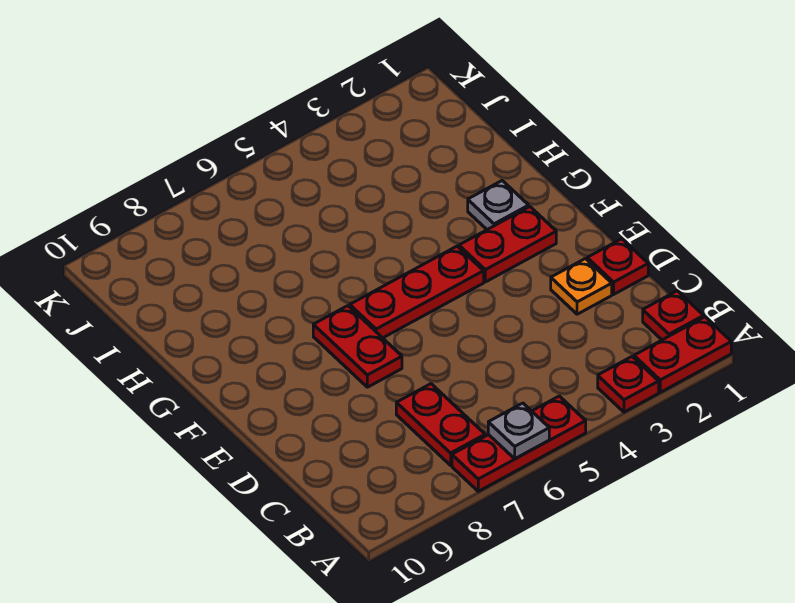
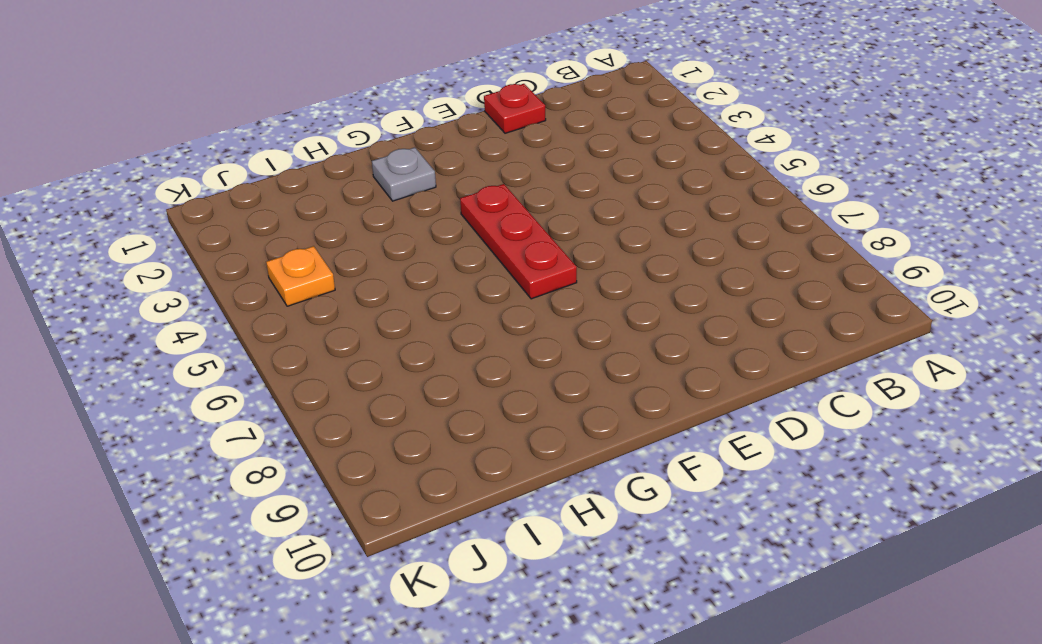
orange plate J4 level 1 -> orange plate D2 level 1
none -> red plate A1:A2 level 1
none -> red plate A3 level 1
none -> red plate A5:A7 level 1

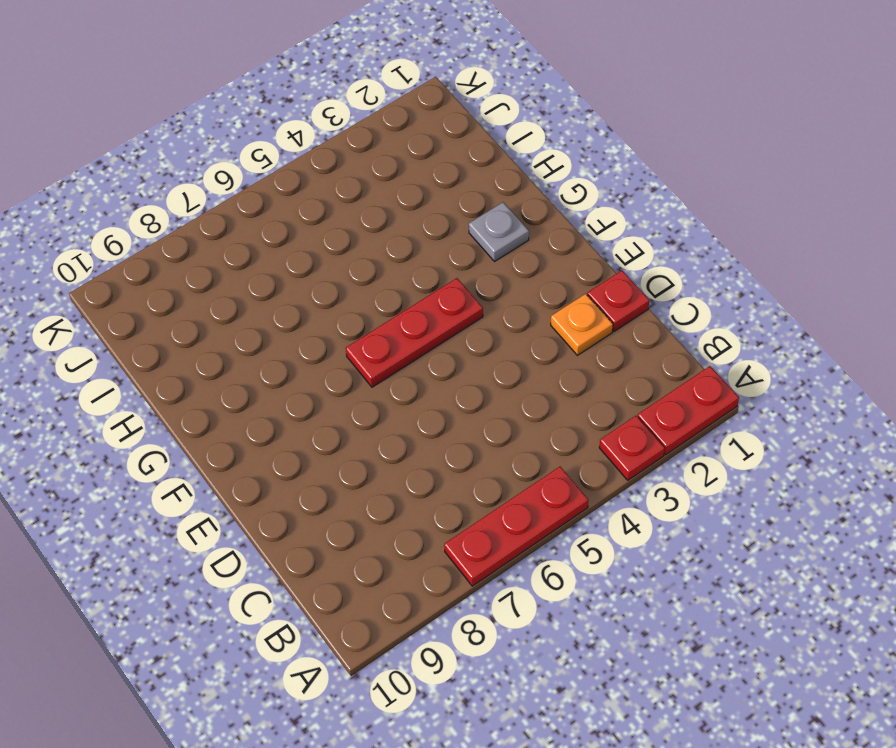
none -> red plate B1 level 1
none -> red plate B7:C7 level 1
none -> red plate E7:F7 level 1

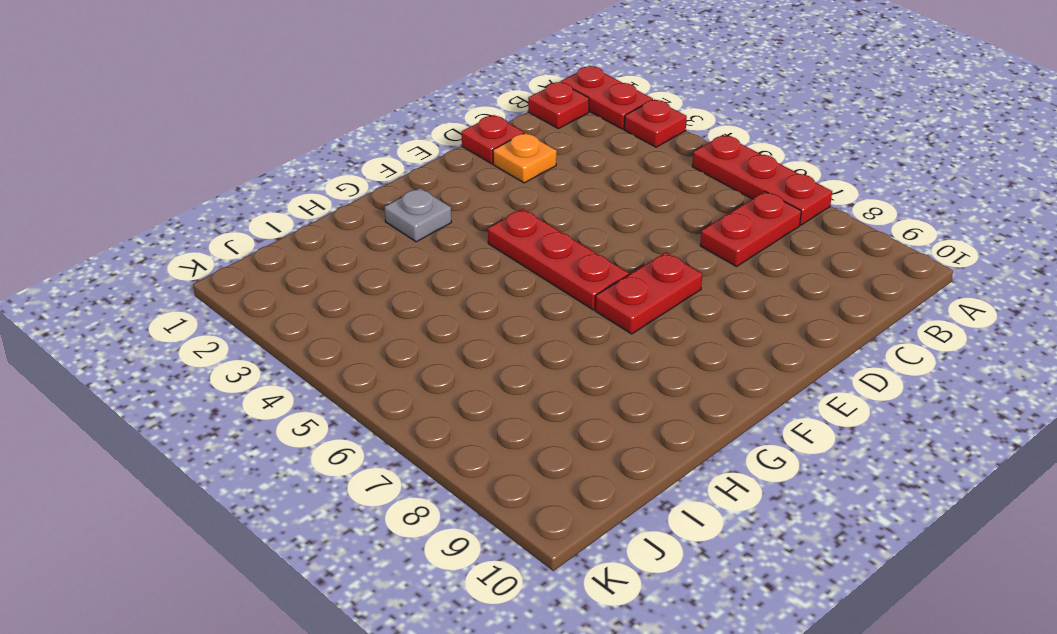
none -> red plate F2:F3 level 1
none -> grey plate A6 level 2

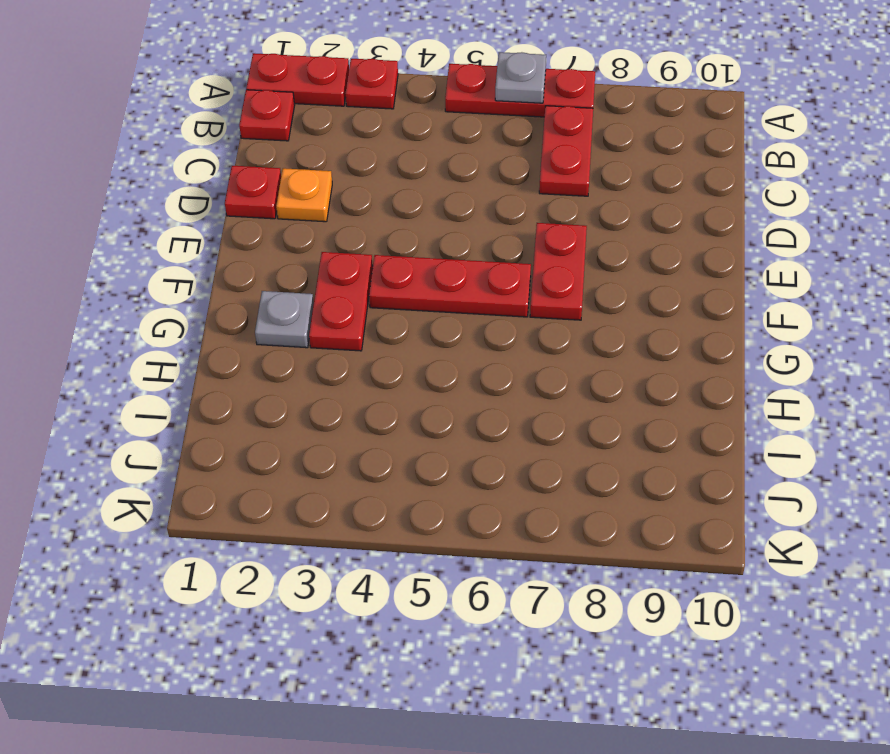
red plate F3:G3 level 1 -> red plate F2:F3 level 1

